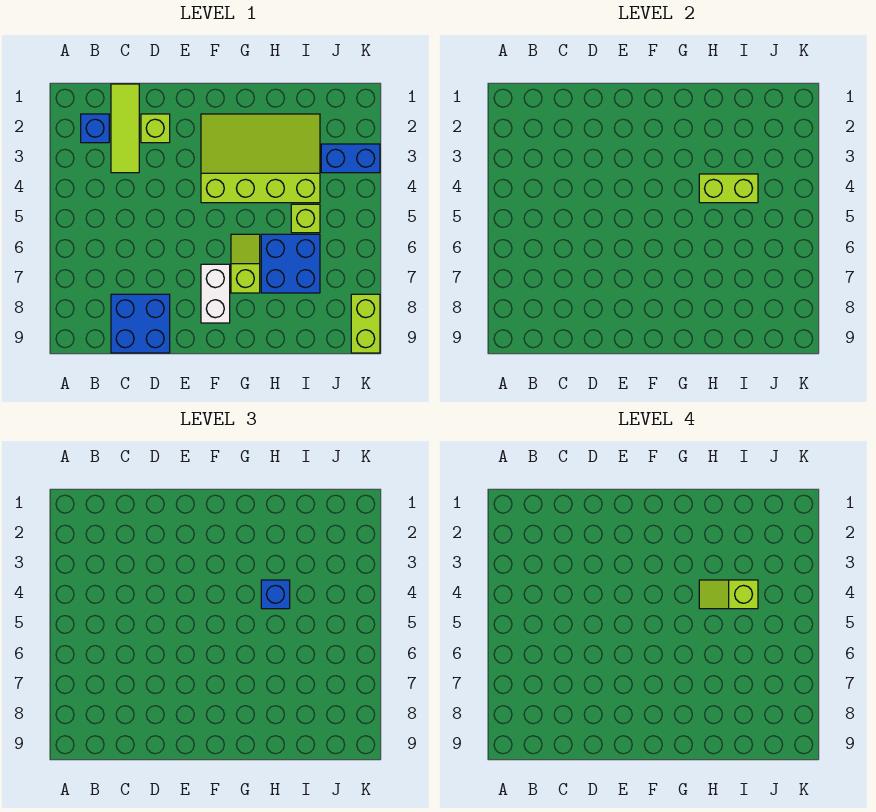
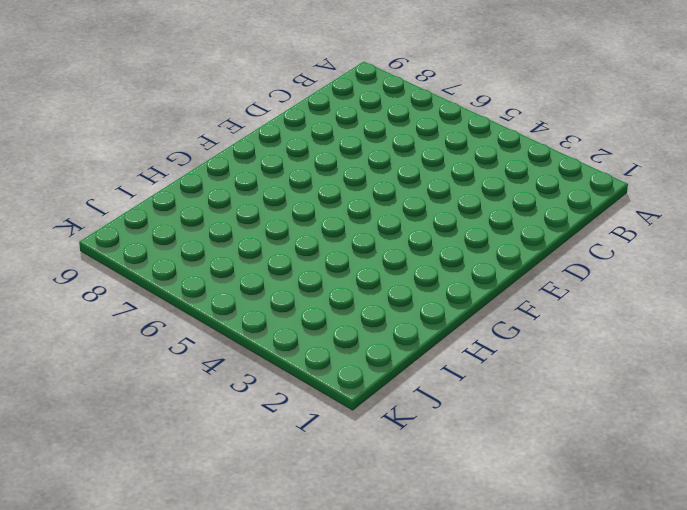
none -> blue brick B2 level 1
none -> lime tile C1:C3 level 1
none -> blue brick C8:D9 level 1

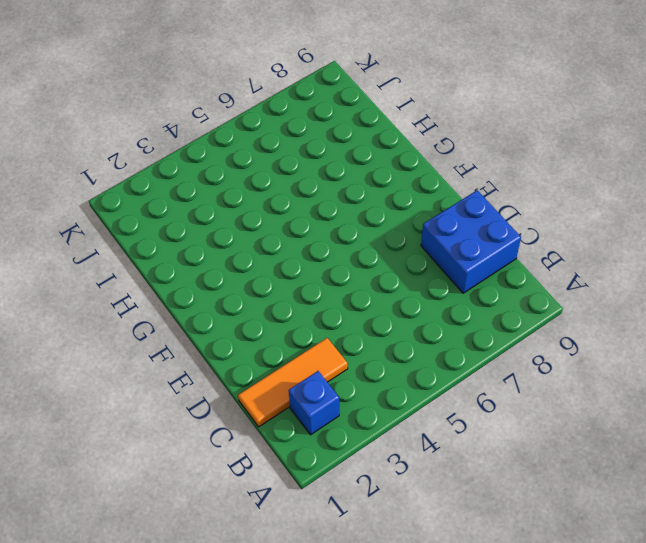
orange tile C1:C3 level 1 -> lime tile C1:C3 level 1
none -> lime brick D2 level 1
none -> lime slope F2:I4 level 1 top 4
none -> white brick F7:F8 level 1

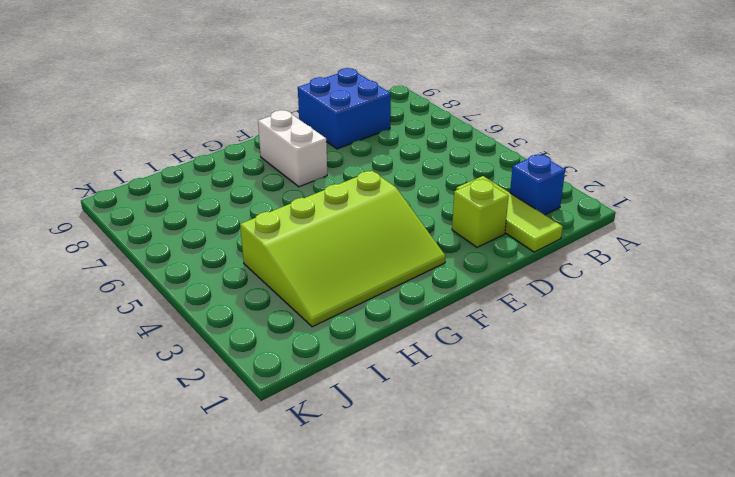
none -> lime slope G6:G7 level 1 top 7
none -> blue brick H6:I7 level 1
none -> lime brick I5 level 1

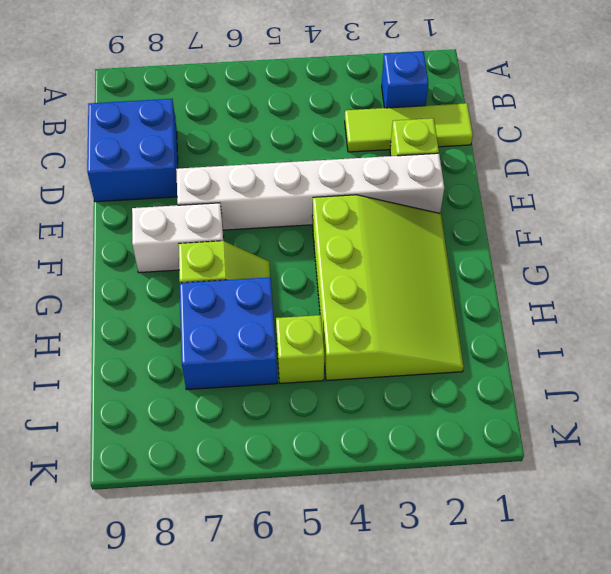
white brick E2:E7 level 1 -> none
none -> blue brick J3:K3 level 1
none -> lime brick K8:K9 level 1
none -> lime brick H4:I4 level 2

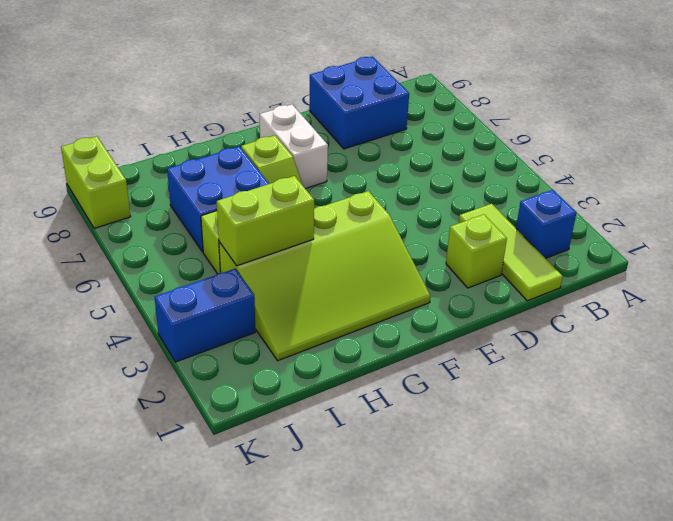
none -> blue brick H4 level 3
none -> lime slope H4:I4 level 4 top I

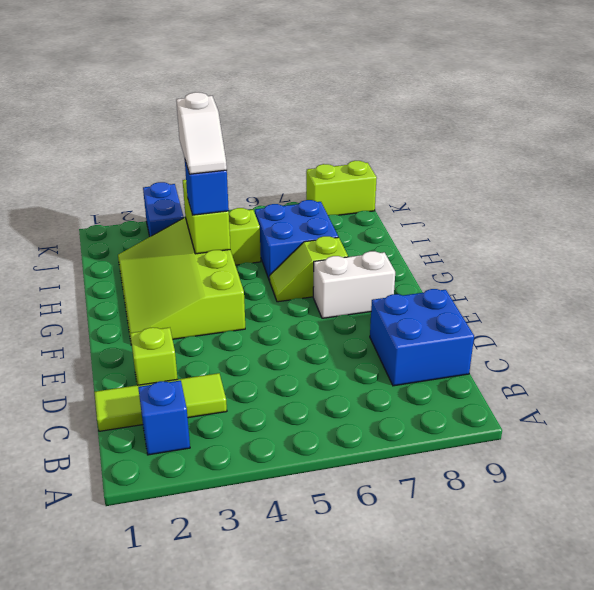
white slope H4:I4 level 4 top I -> lime slope H4:I4 level 4 top I

